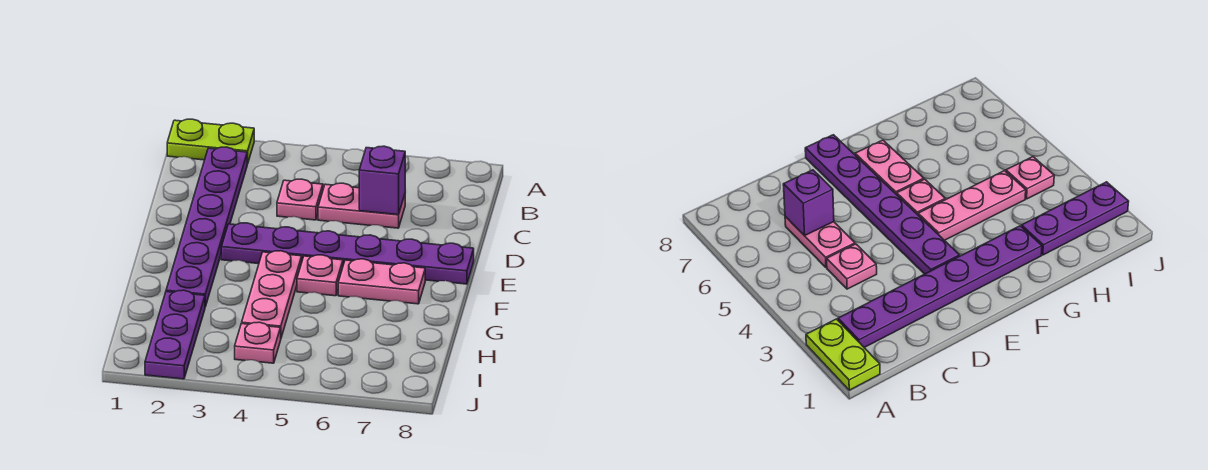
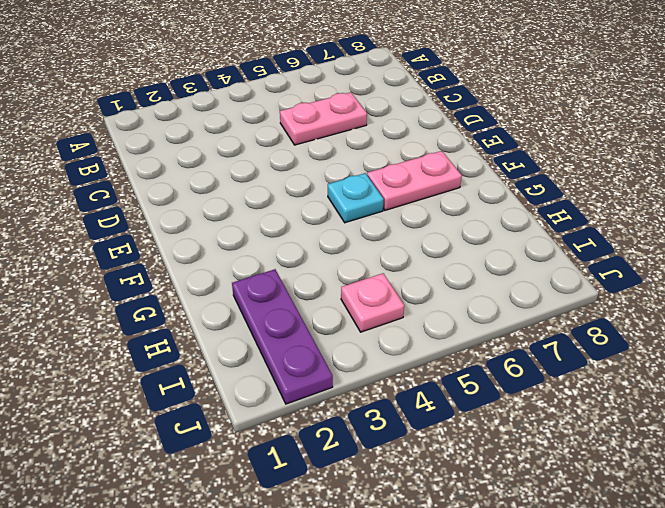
cyan plate F5 level 1 -> pink plate F5 level 1
none -> lime plate A1:A2 level 1
none -> purple plate B2:G2 level 1

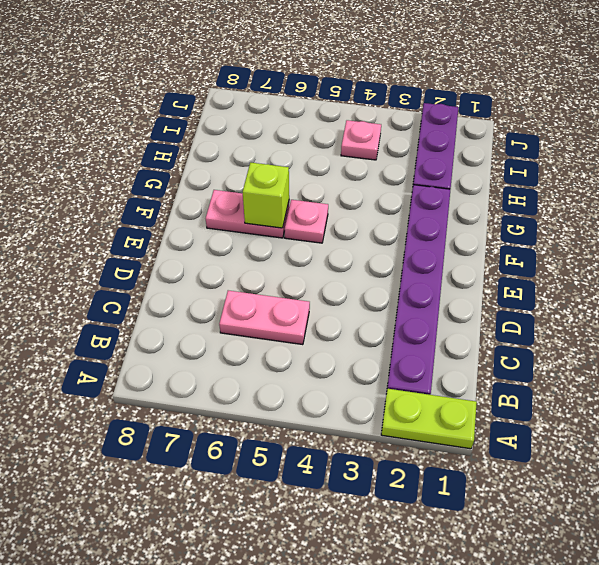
lime brick F6 level 2 -> none
none -> pink plate C4 level 1
none -> purple plate E3:E8 level 1

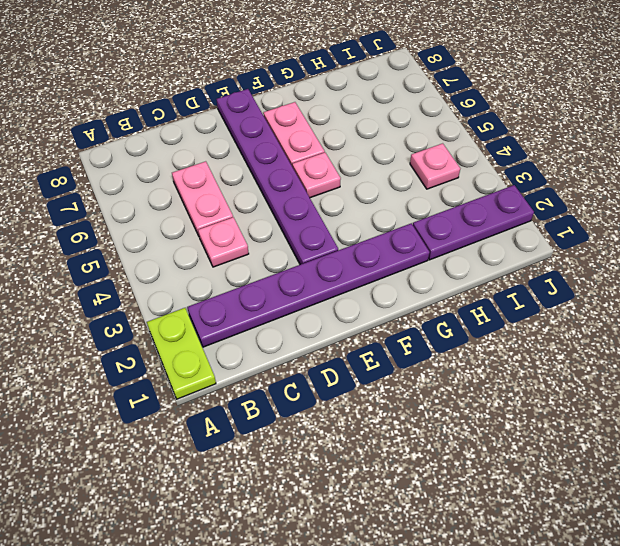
none -> pink plate F4:H4 level 1
none -> purple brick C6 level 2

